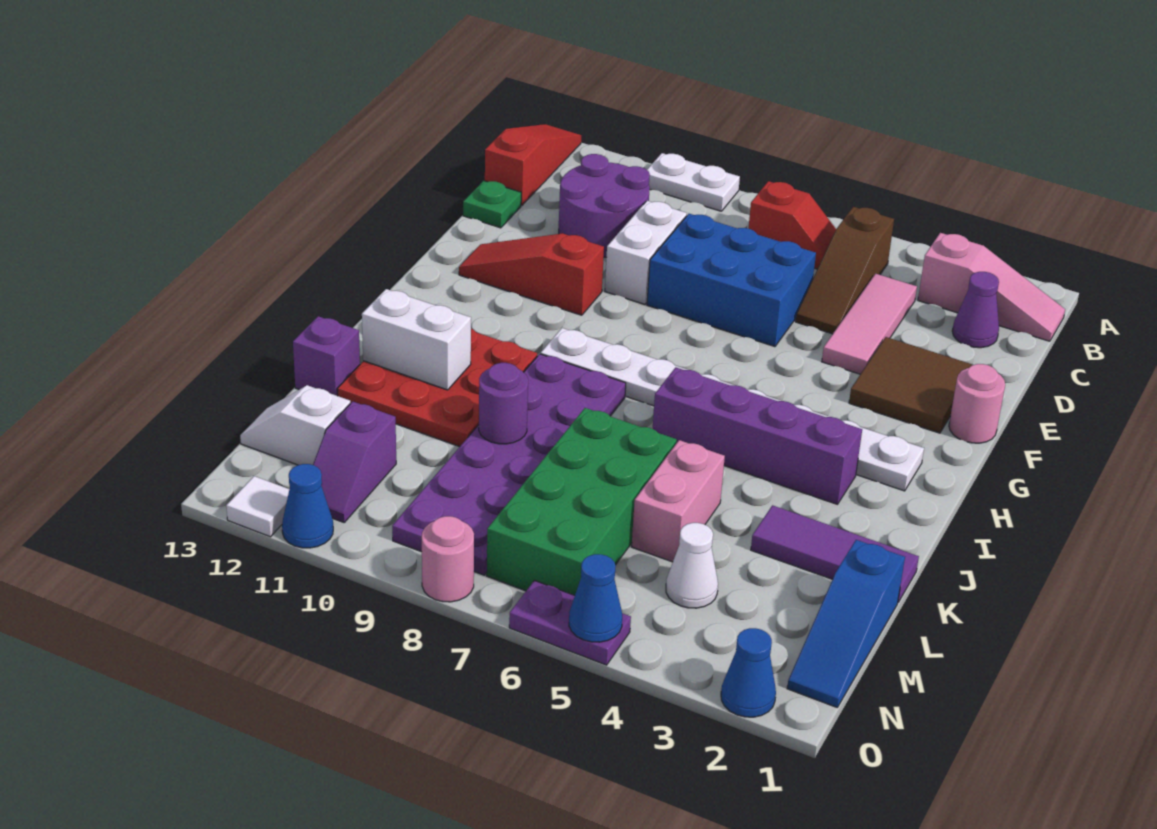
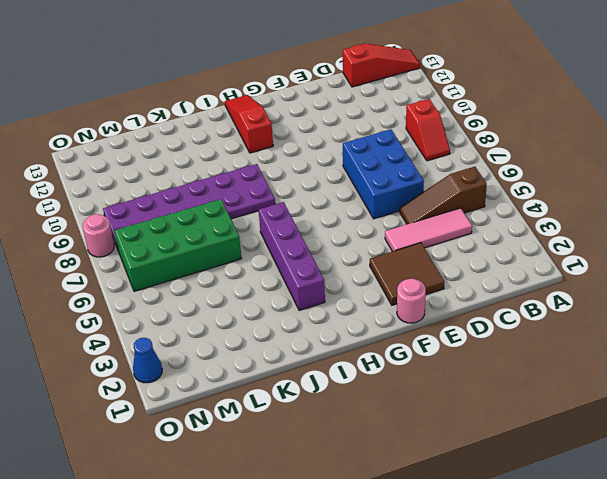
red slope B8:B9 level 1 top 9 -> red slope B6:B7 level 1 top 7
red slope H11:H13 level 1 top 11 -> red slope F10:F12 level 1 top 10
none -> white plate A9:A10 level 1
none -> pink slope B1:B3 level 1 top 3
none -> purple cone C2 level 1
none -> purple round brick C10:D11 level 1

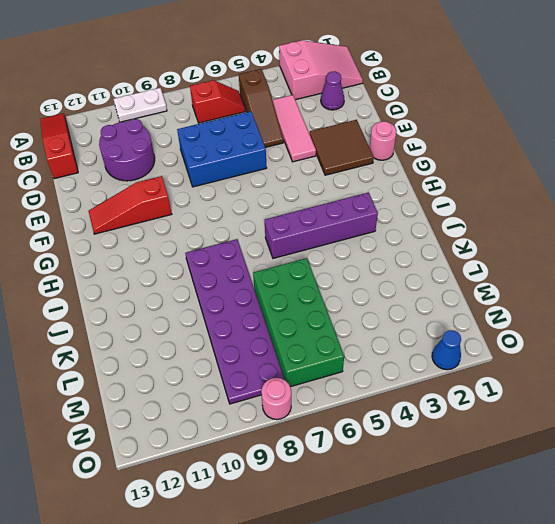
pink slope A1:B3 level 1 top 3 -> pink slope B1:B3 level 1 top 3
none -> white brick D9:E9 level 1
none -> green plate D13 level 1
none -> white plate H2:H9 level 1
none -> red plate I10:K12 level 1

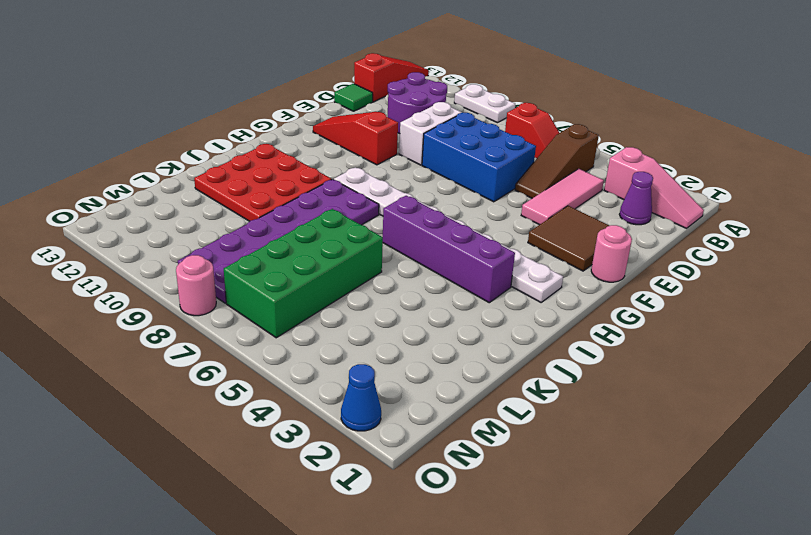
green tile D13 level 1 -> green plate D13 level 1
none -> purple tile K1:K3 level 1
none -> pink brick K5:L5 level 1
none -> purple brick K13 level 1
none -> blue slope L1:N1 level 1 top L

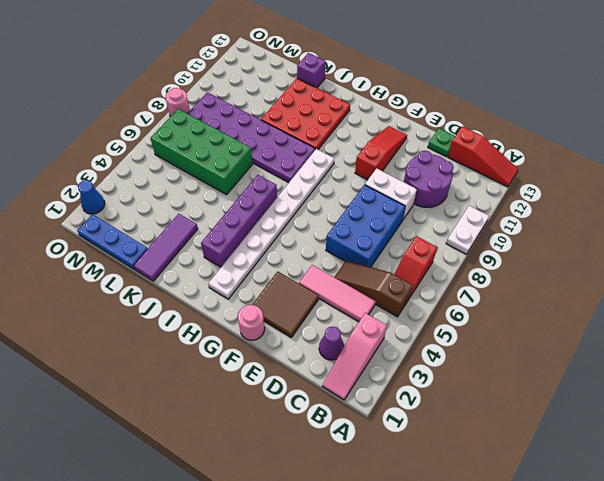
blue plate L1:N1 level 1 -> blue slope L1:N1 level 1 top L
none -> pink brick K5:L5 level 1
none -> white cone M4 level 1
none -> purple slope M11:N11 level 1 top M
none -> white slope M12:M13 level 1 top 12

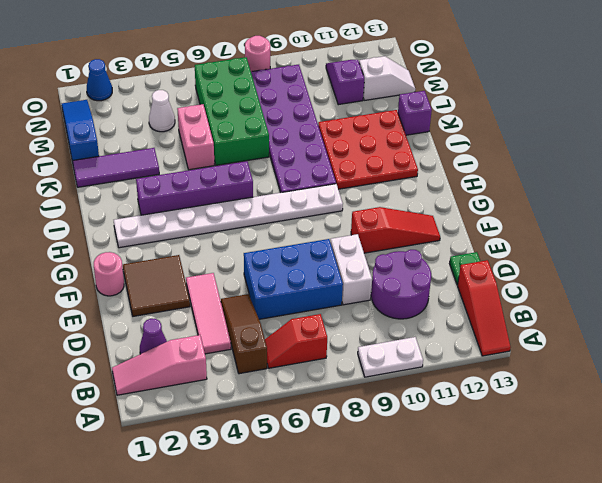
none -> purple plate O5:O6 level 1
none -> blue cone O11 level 1
none -> white tile O12 level 1
none -> white brick J11:J12 level 2

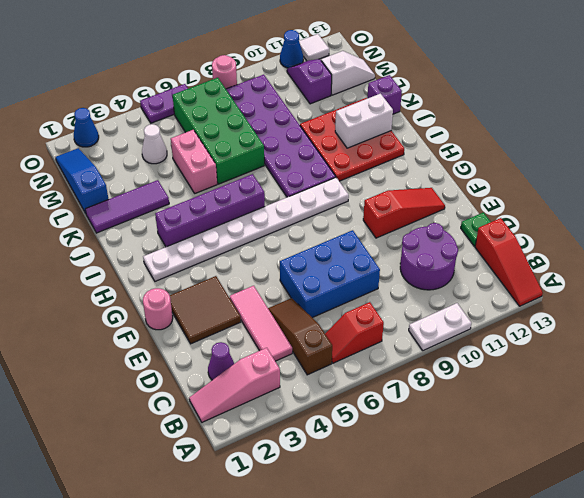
none -> white brick D9:E9 level 1
none -> purple round brick K9 level 2
none -> blue cone O5 level 2

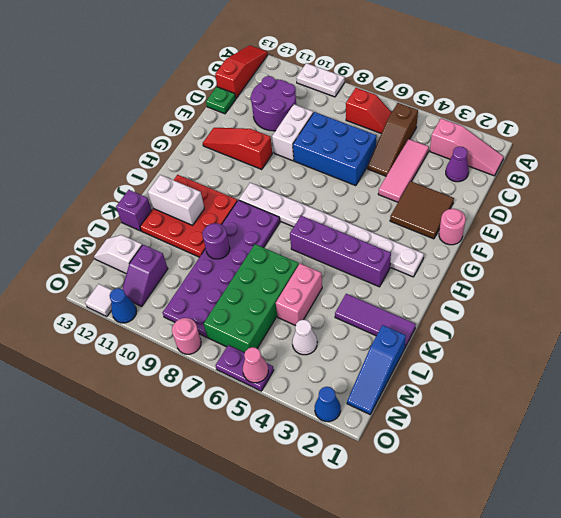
pink cone O5 level 2 -> blue cone O5 level 2

